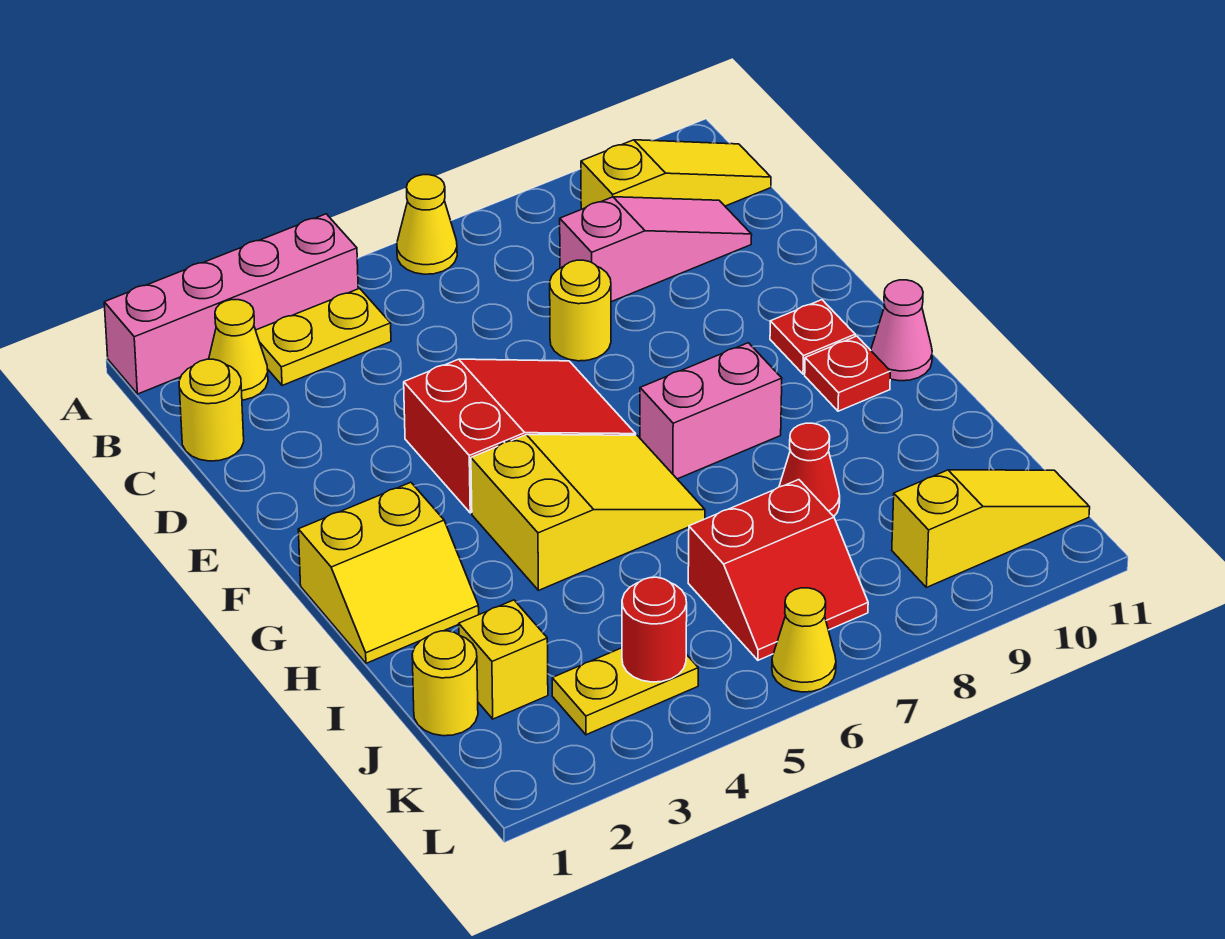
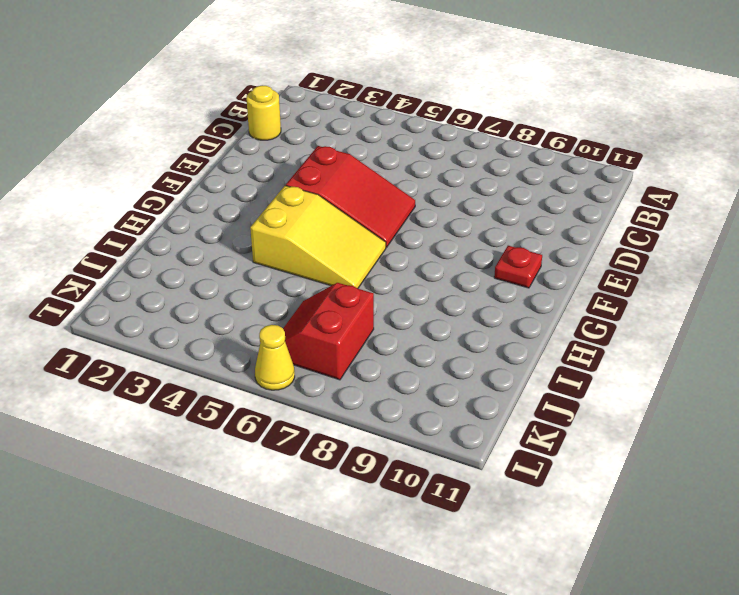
red slope J6:K7 level 1 top 7 -> red slope J6:K7 level 1 top J
none -> pink brick A1:A4 level 1
none -> yellow cone A6 level 1
none -> yellow cone B2 level 1

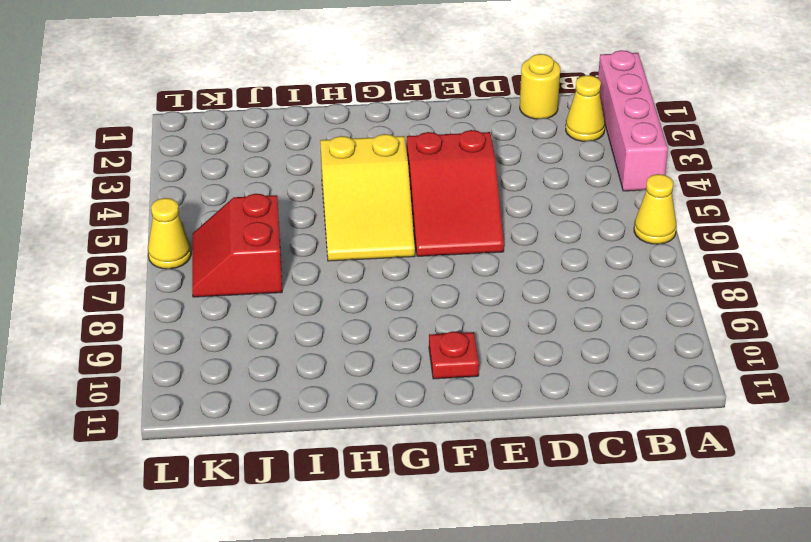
none -> yellow plate B3:B4 level 1
none -> yellow slope B9:B11 level 1 top 9
none -> pink slope C8:C10 level 1 top 8

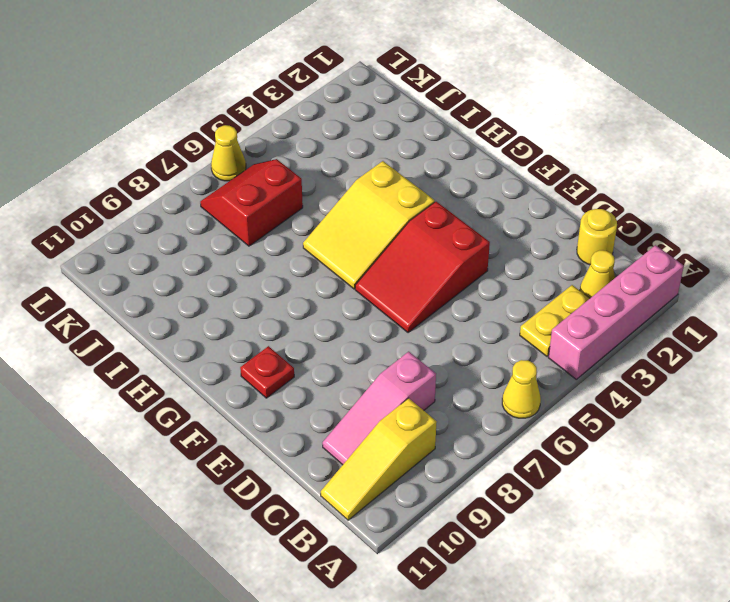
none -> yellow round brick D7 level 1
none -> yellow slope G1:H2 level 1 top G
none -> pink brick G7:G8 level 1

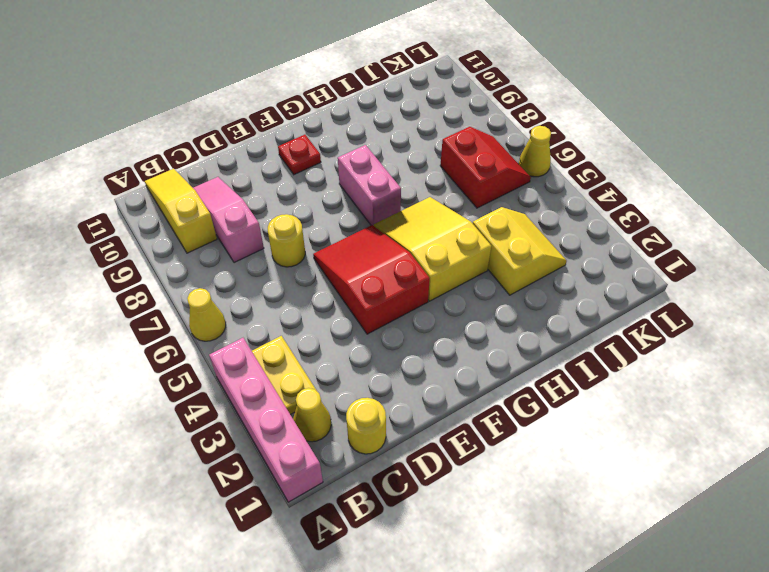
yellow slope I3:J4 level 1 top I -> yellow slope G1:H2 level 1 top G
none -> red plate G10 level 1
none -> pink cone G11 level 1
none -> red cone I8 level 1

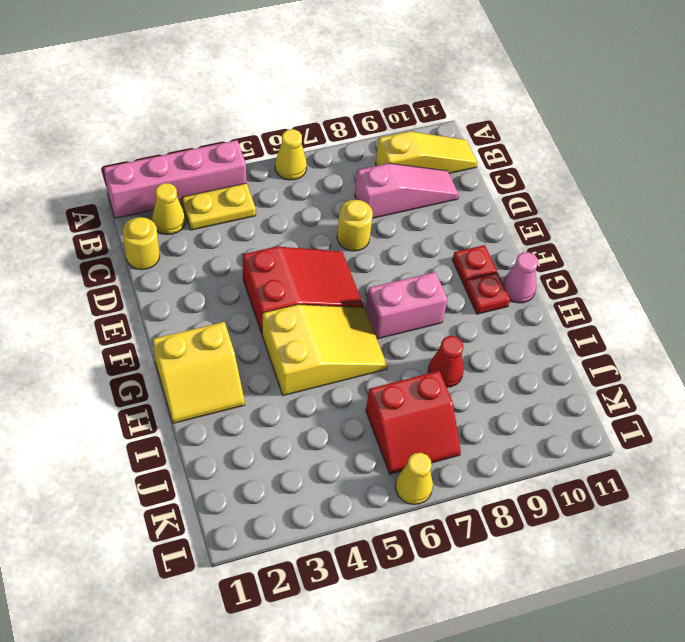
none -> yellow round brick J1 level 1
none -> yellow brick J2 level 1
none -> yellow plate K3:K4 level 1

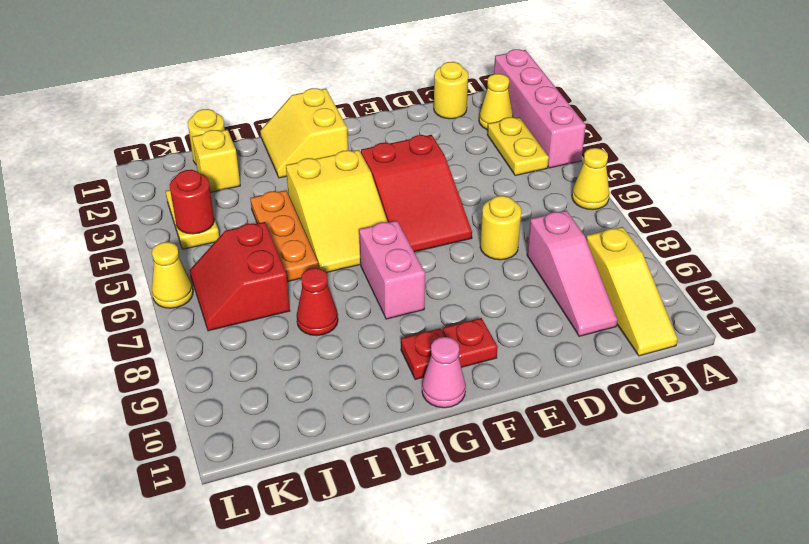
orange plate I4:I6 level 1 -> none
none -> yellow slope K9:K11 level 1 top 9

